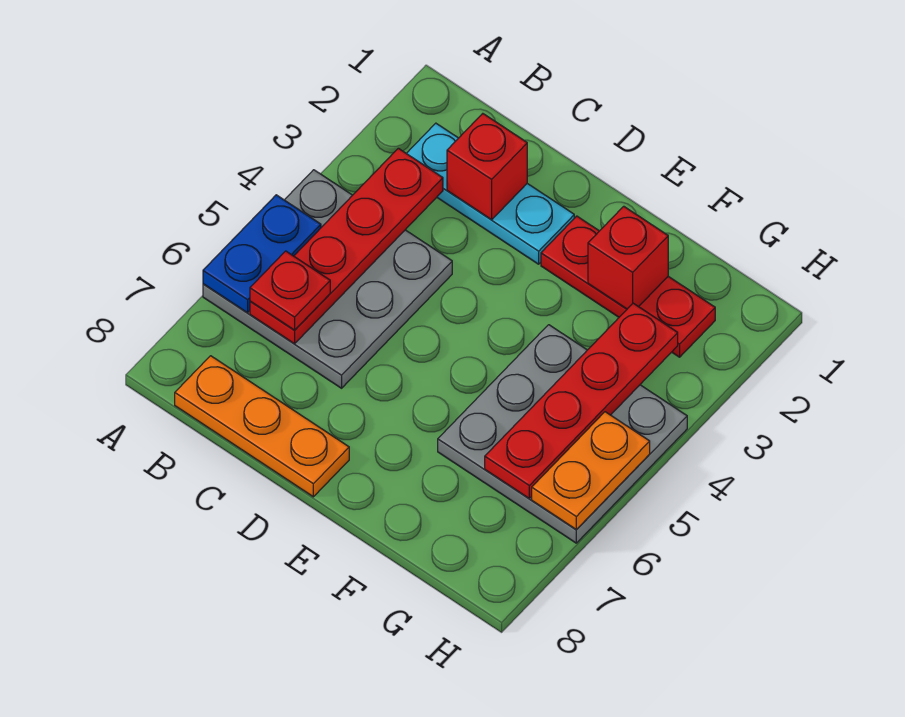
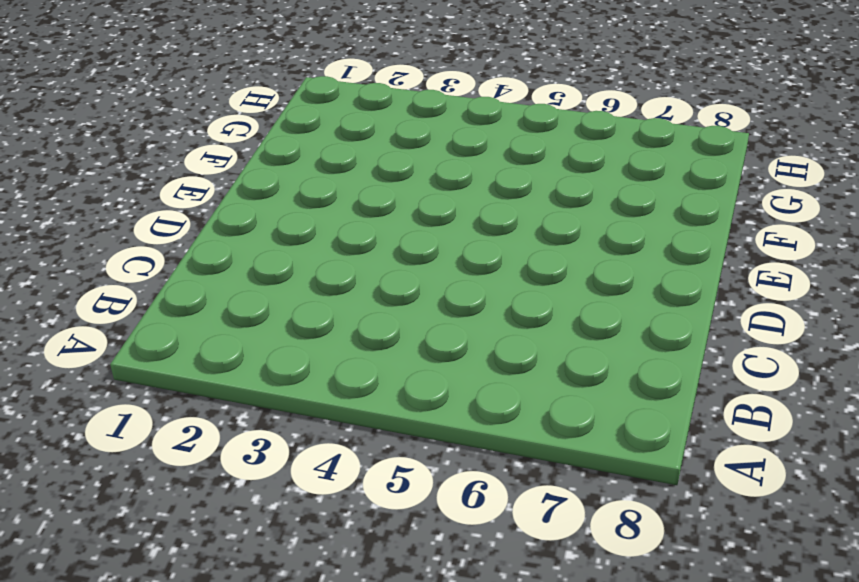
none -> grey plate A4:C6 level 1
none -> cyan plate B2:D2 level 1
none -> orange plate B8:D8 level 1

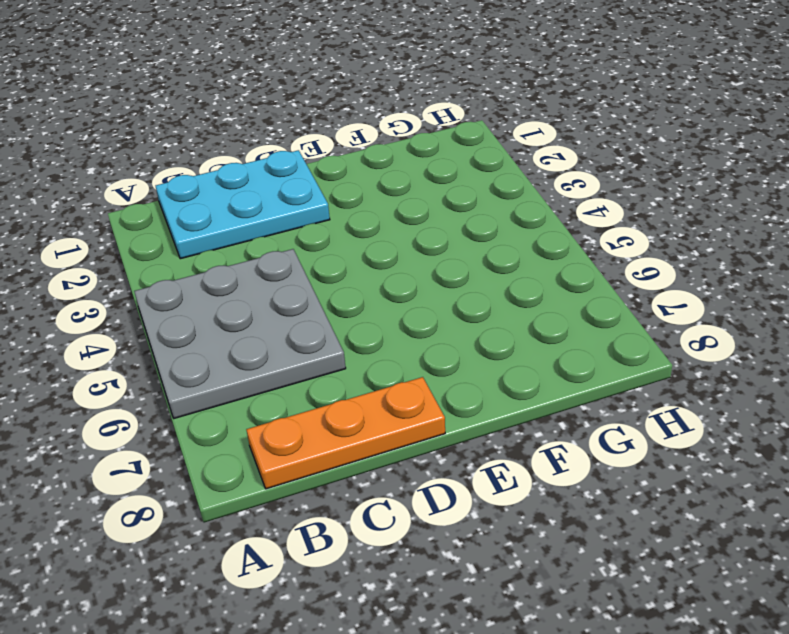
cyan plate B1:D2 level 1 -> cyan plate B2:D2 level 1
none -> red plate E2:G2 level 1
none -> grey plate F4:H6 level 1
none -> blue plate A5:A6 level 2

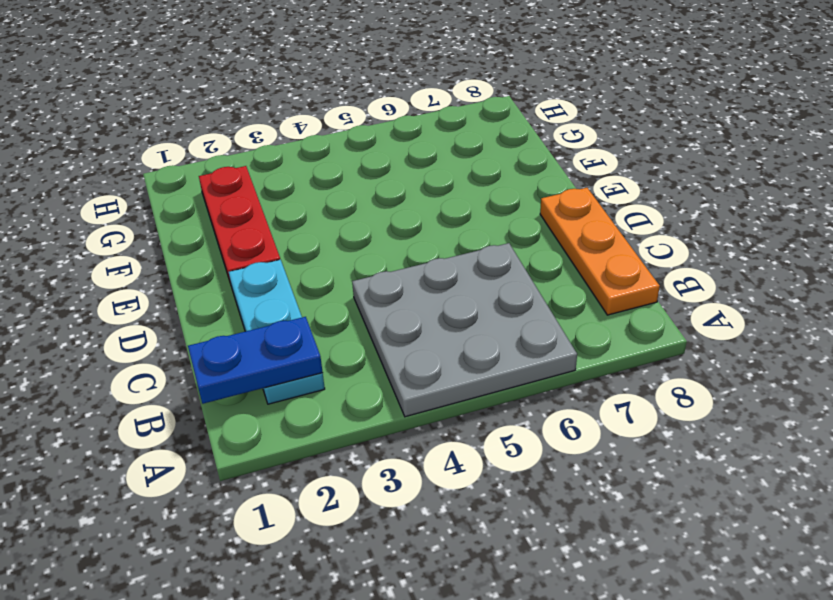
blue plate B1:B2 level 2 -> blue plate A5:A6 level 2
none -> grey plate F4:H6 level 1
none -> red plate B3:B6 level 2
none -> red brick C2 level 2

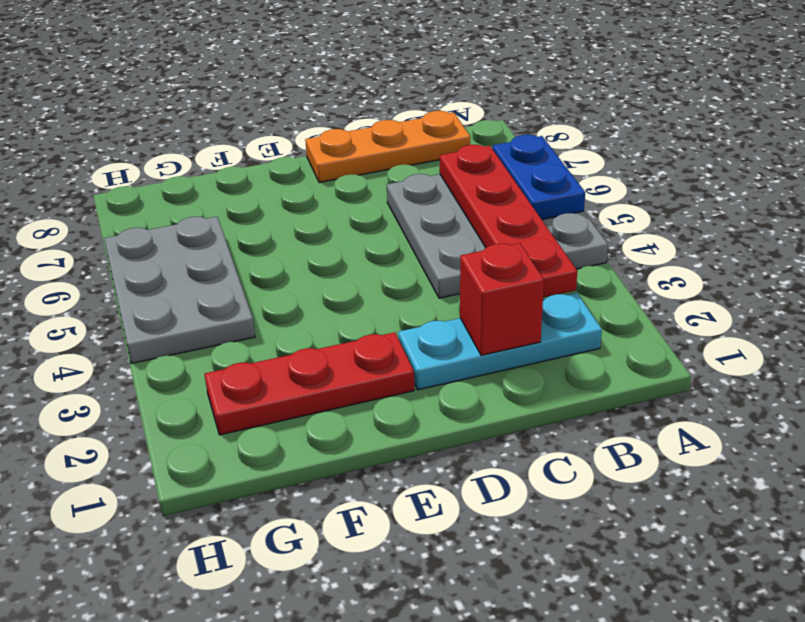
grey plate G4:H6 level 1 -> grey plate F4:H6 level 1
none -> red brick F2 level 2
none -> red plate G3:G6 level 2
none -> orange plate H5:H6 level 2

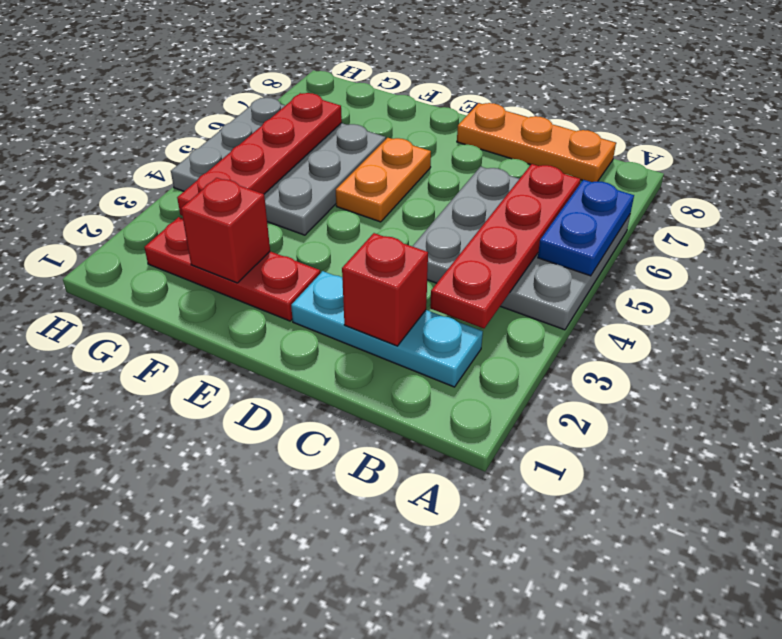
orange plate E5:E6 level 1 -> orange plate H5:H6 level 2
none -> red plate B6 level 3

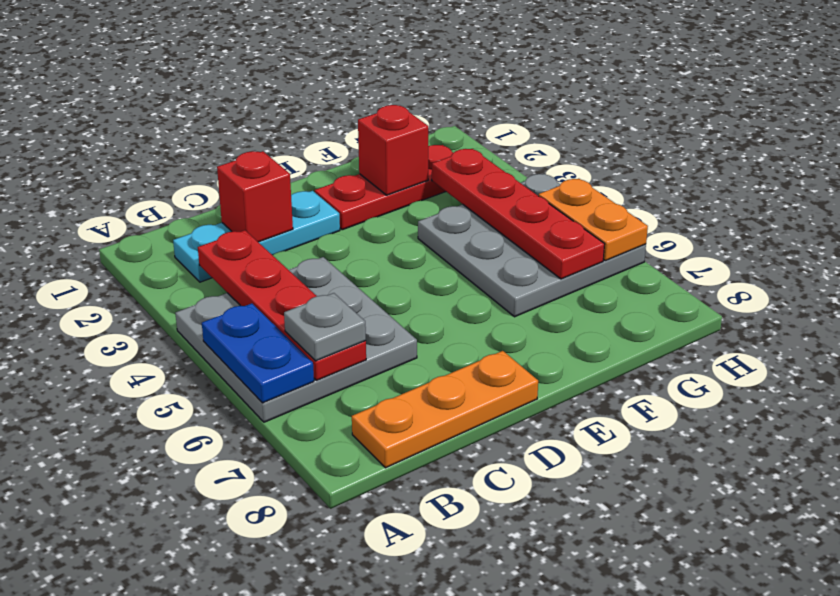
grey plate B6 level 3 -> red plate B6 level 3

